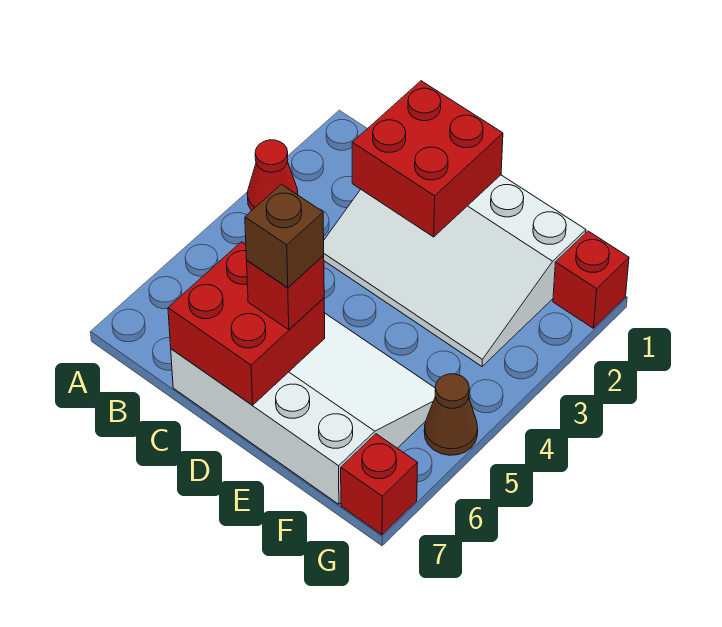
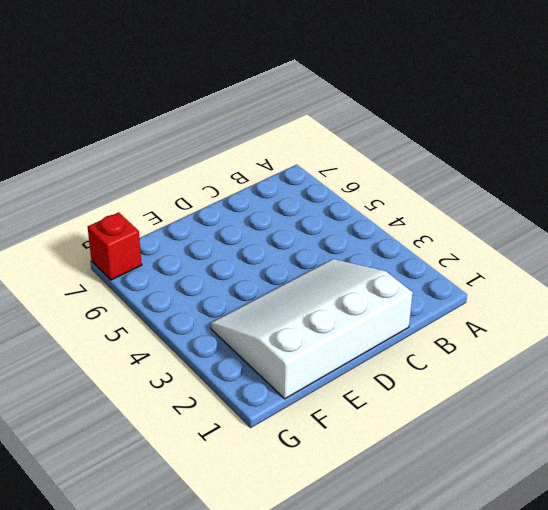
none -> red cone A3 level 1
none -> white slope C5:F7 level 1 top 7

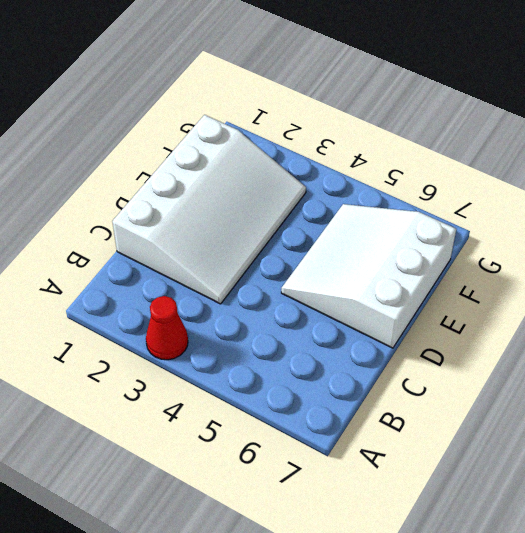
white slope D5:F7 level 1 top 7 -> white slope C5:F7 level 1 top 7
none -> red brick G1 level 1
none -> brown cone G5 level 1

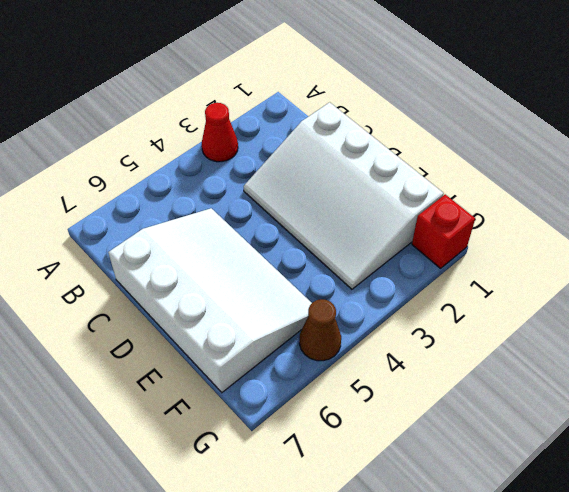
none -> red brick G7 level 1
none -> red brick C1:D2 level 2

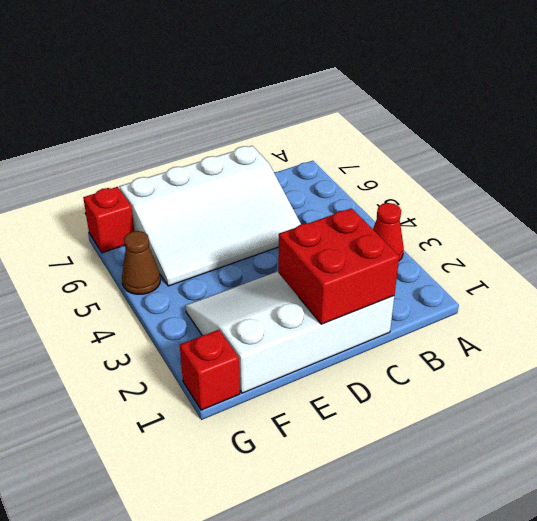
none -> red brick C6:D7 level 2
none -> red brick D6 level 3

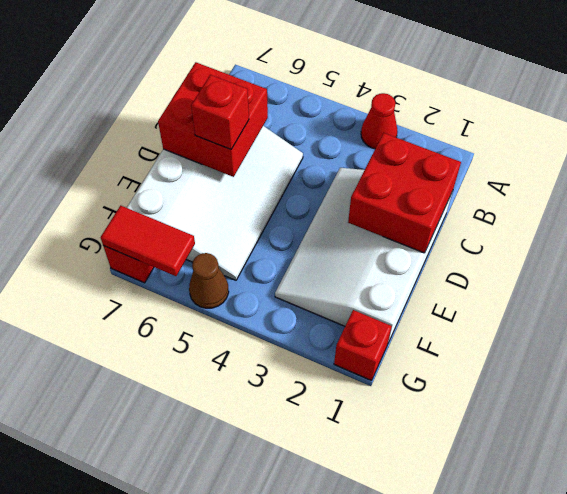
red tile G6:G7 level 2 -> none
none -> brown brick D6 level 4

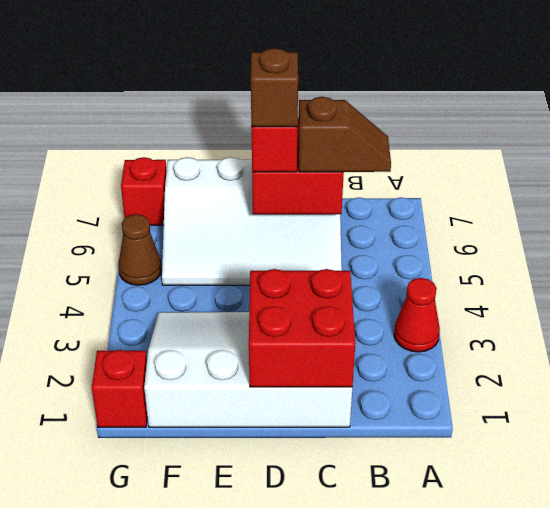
brown slope B6:C6 level 3 top C -> none

